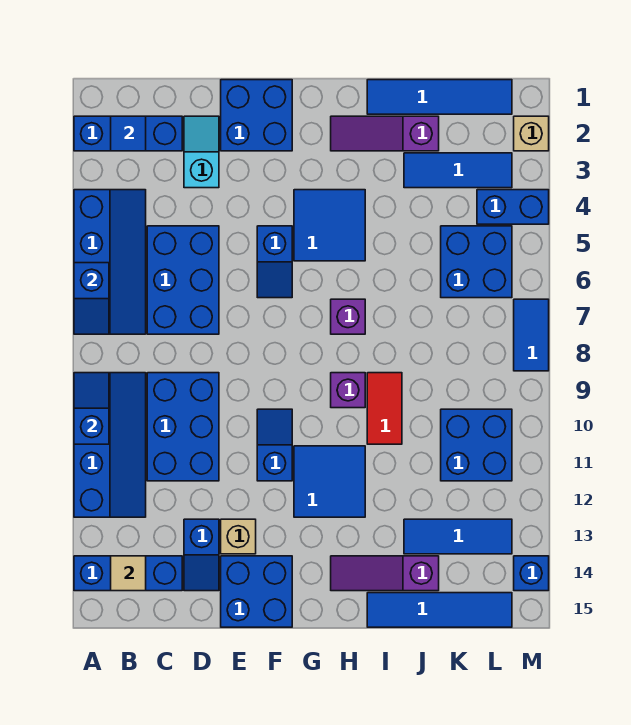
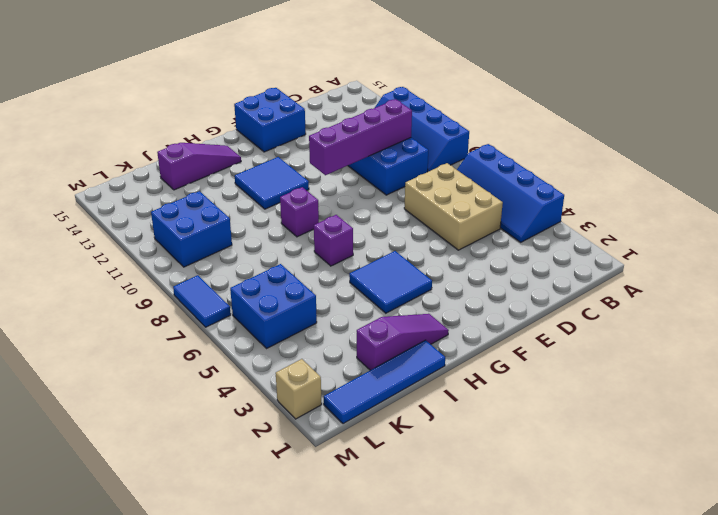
tan brick C5:D7 level 1 -> blue brick C5:D7 level 1
purple brick C10:F10 level 2 -> none
none -> blue brick A2:C2 level 1
none -> blue brick A14:C14 level 1
none -> cyan slope D2:D3 level 1 top 3
none -> blue slope D13:D14 level 1 top 13

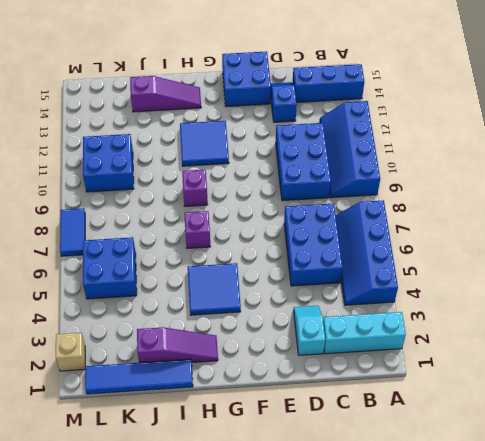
cyan brick A2:C2 level 1 -> blue brick A2:C2 level 1
cyan slope D2:D3 level 1 top 2 -> cyan slope D2:D3 level 1 top 3
none -> blue brick E1:F2 level 1
none -> tan brick E13 level 1
none -> blue slope F5:F6 level 1 top 5
none -> blue slope F10:F11 level 1 top 11

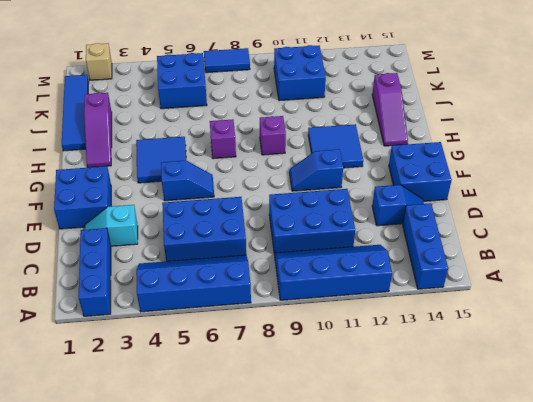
none -> tan brick E13 level 1
none -> red tile I9:I10 level 1
none -> blue tile I15:L15 level 1
none -> blue tile J3:L3 level 1

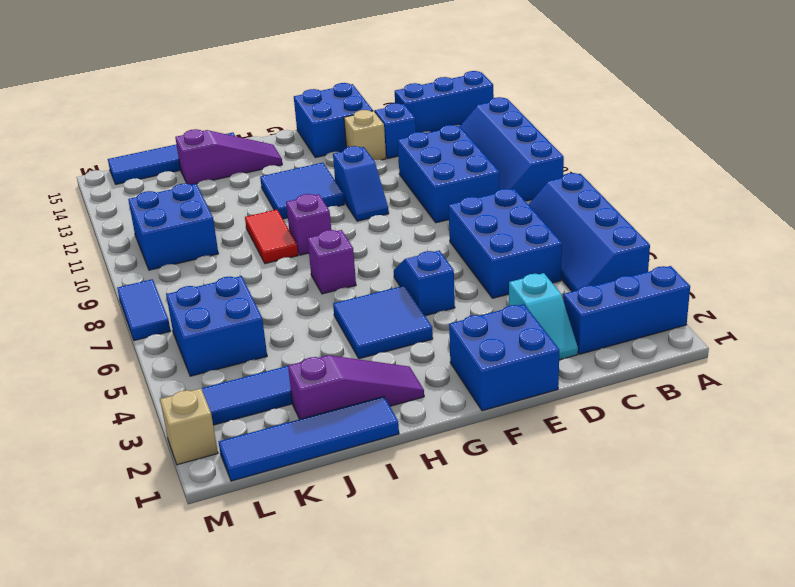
none -> blue tile J13:L13 level 1
none -> blue brick L4:M4 level 1
none -> blue brick M14 level 1
none -> blue slope A6:A7 level 2 top 6

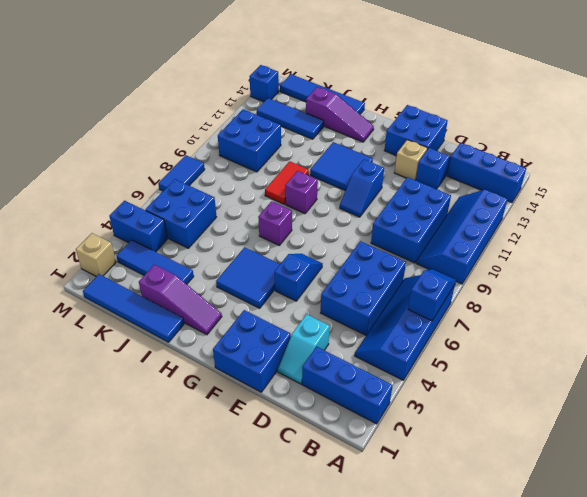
none -> blue slope A9:A10 level 2 top 10
none -> blue tile B2 level 2
none -> tan tile B14 level 2

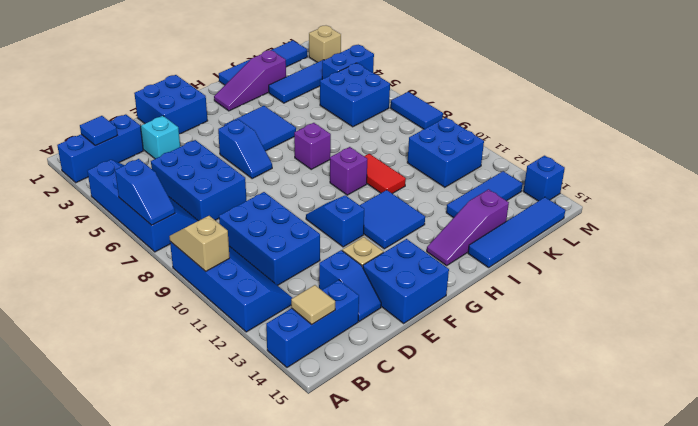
tan slope A9:A10 level 2 top 10 -> blue slope A9:A10 level 2 top 10

